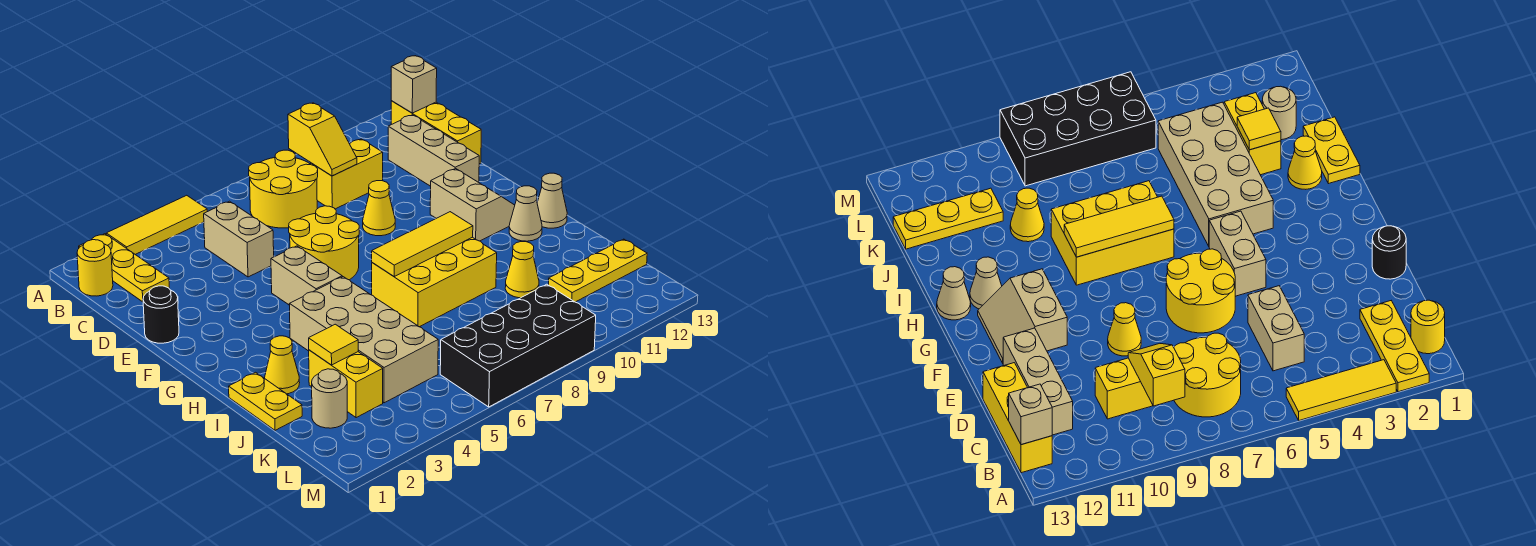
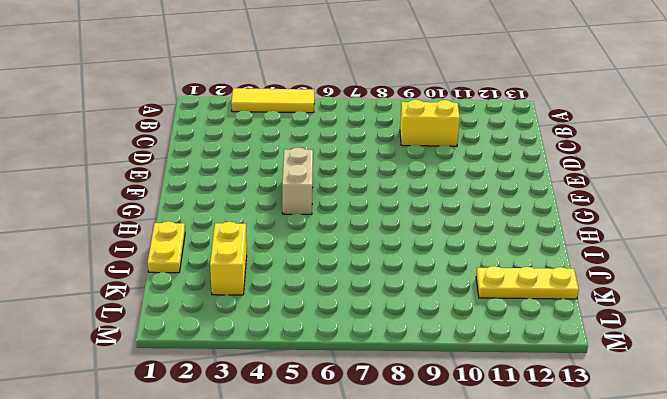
none -> yellow plate A2:C2 level 1
none -> yellow round brick B1 level 1
none -> yellow round brick B7:C8 level 1

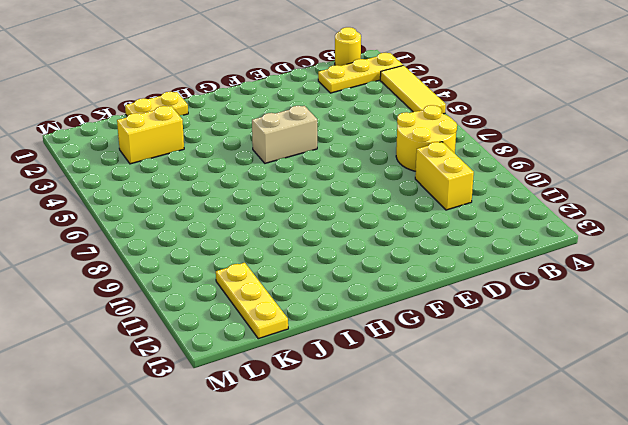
none -> yellow brick B13:D13 level 1
none -> tan brick C5:D5 level 1
none -> tan brick C12:E12 level 1

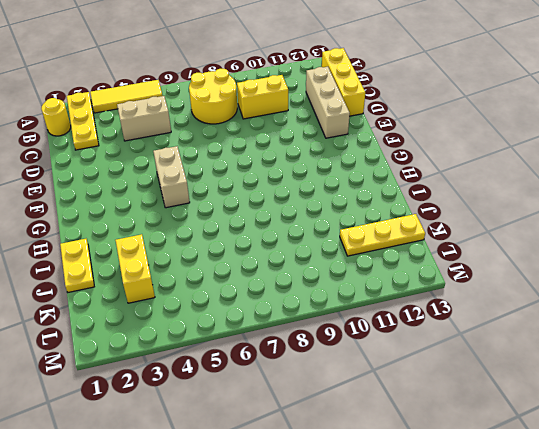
tan brick C4:C5 level 1 -> tan brick C5:D5 level 1
none -> black round brick E1 level 1
none -> yellow round brick E6:F7 level 1
none -> yellow cone E9 level 1

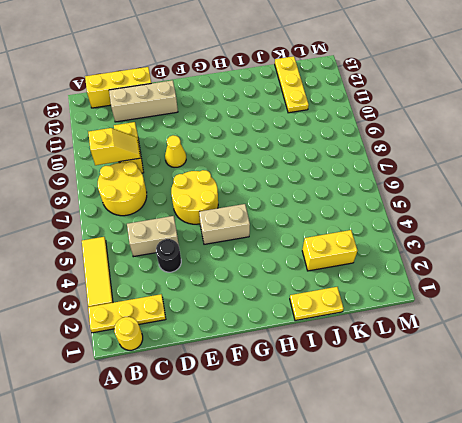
black round brick D4 level 1 -> black round brick E1 level 1
none -> tan slope F11:G12 level 1 top 11
none -> tan brick H4:K5 level 1
none -> yellow brick H7:I9 level 1

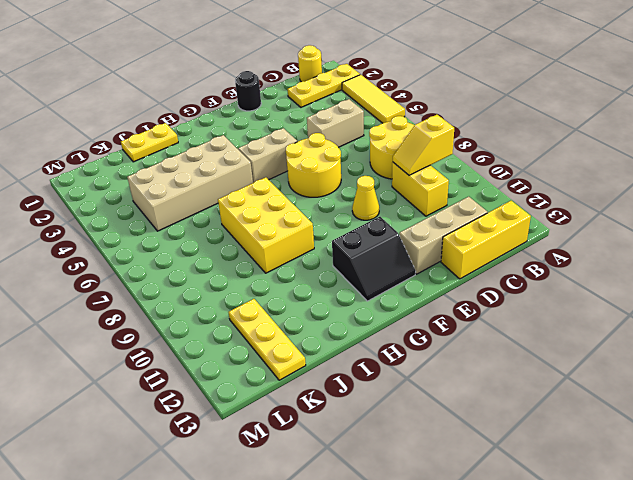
black slope F11:G12 level 1 top 11 -> tan slope F11:G12 level 1 top 11
none -> tan cone H12 level 1
none -> tan cone H13 level 1
none -> yellow cone I2 level 1

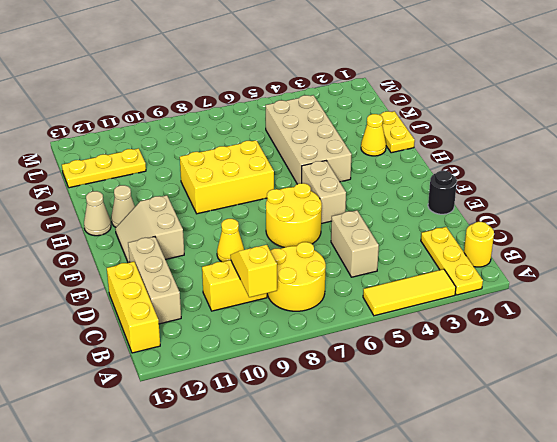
none -> yellow brick J3:K3 level 1
none -> yellow cone J10 level 1
none -> tan round brick K2 level 1

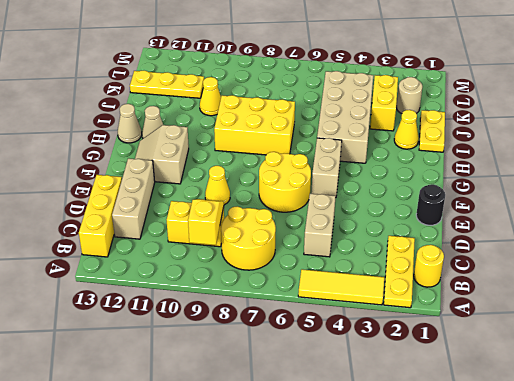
none -> black brick L6:M9 level 1
none -> tan brick B13 level 2
none -> yellow tile H7:H9 level 2

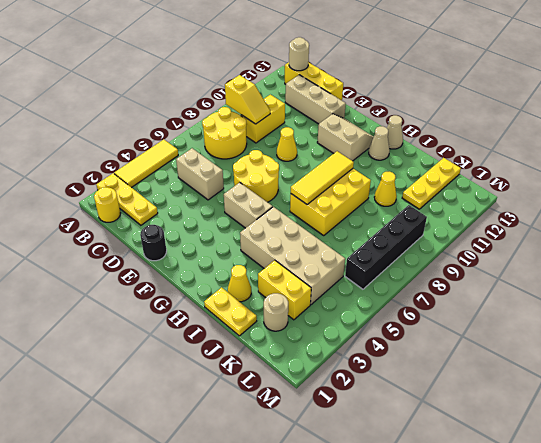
tan round brick B13 level 2 -> tan brick B13 level 2
black brick L6:L9 level 1 -> black brick L6:M9 level 1
none -> yellow tile J3 level 2

